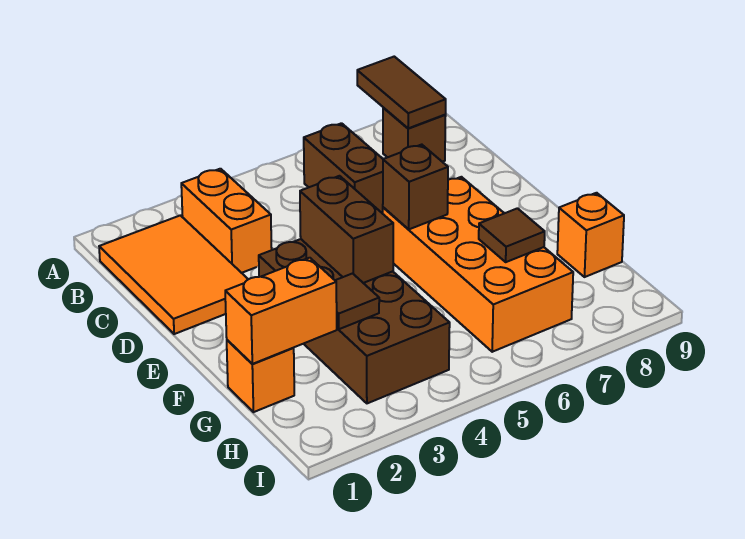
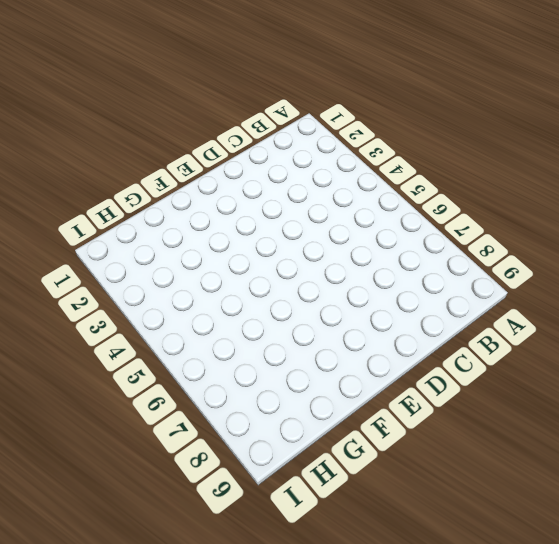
none -> orange tile B1:D2 level 1
none -> orange brick B3:C3 level 1
none -> brown brick B6:C6 level 1

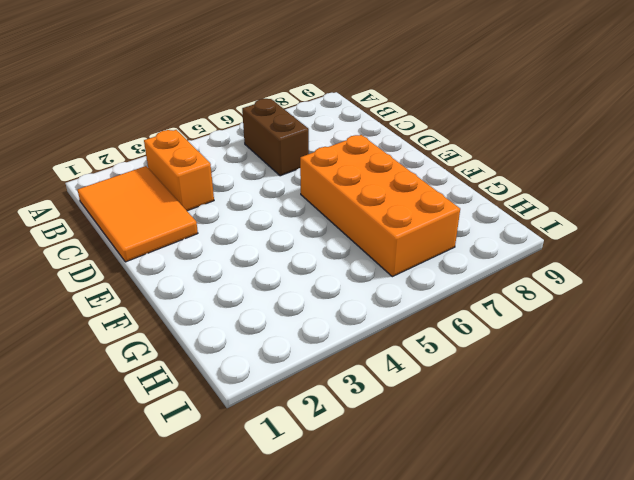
none -> brown brick B8 level 1
none -> brown brick E3:H4 level 1
none -> orange brick G1 level 1

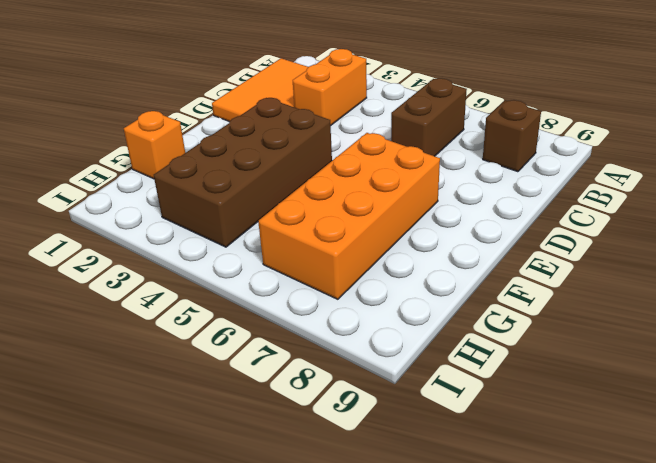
none -> orange brick G9 level 1
none -> brown tile A8:B8 level 2
none -> brown brick E4:F4 level 2

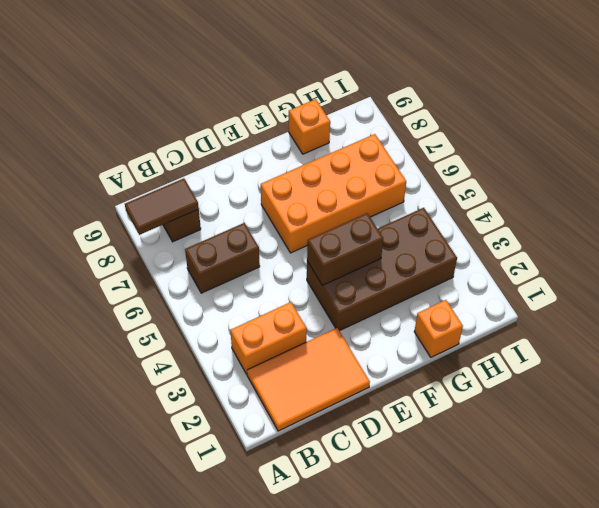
none -> brown brick E6 level 2
none -> orange brick G1:G2 level 2
none -> brown tile G3 level 2

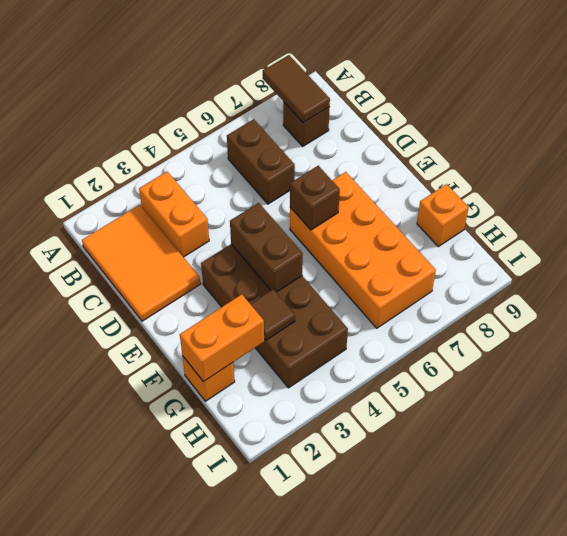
none -> brown tile G7 level 2

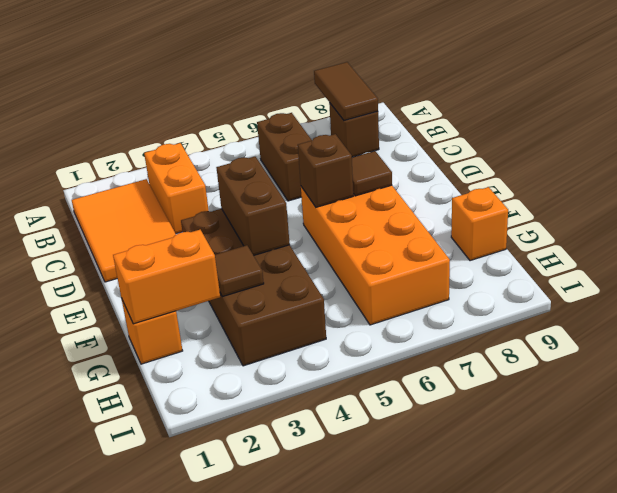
brown tile E7 level 2 -> brown tile G7 level 2

